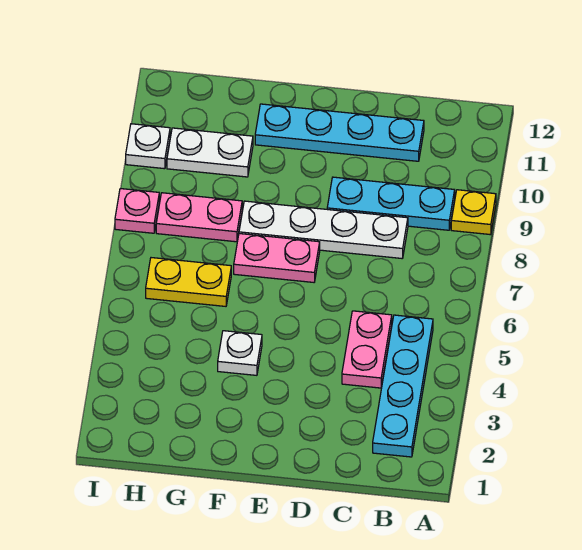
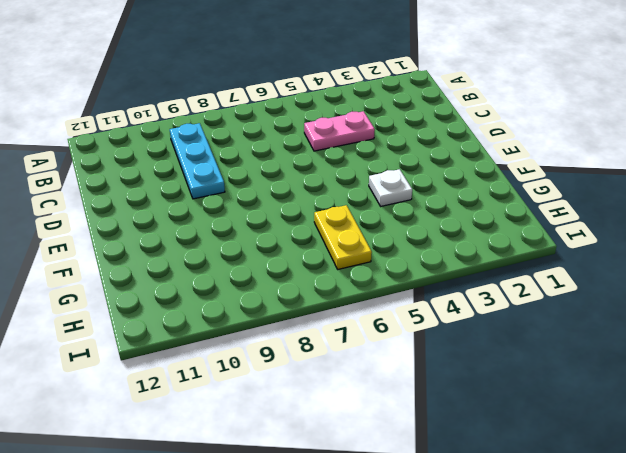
none -> yellow plate A9 level 1
none -> cyan plate B2:B5 level 1
none -> white plate C8:F8 level 1

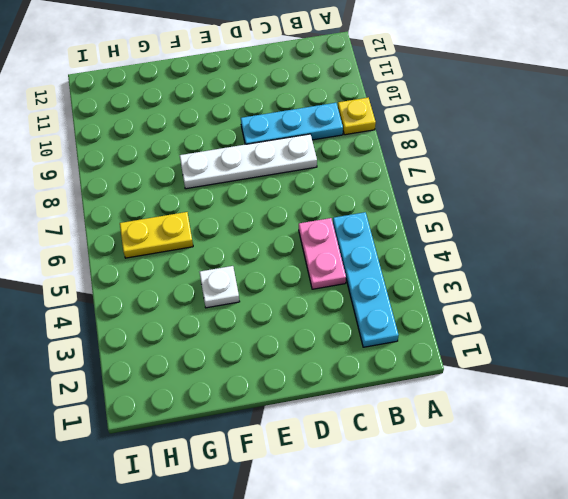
none -> cyan plate C11:F11 level 1
none -> pink plate E7:F7 level 1
none -> pink plate G8:H8 level 1

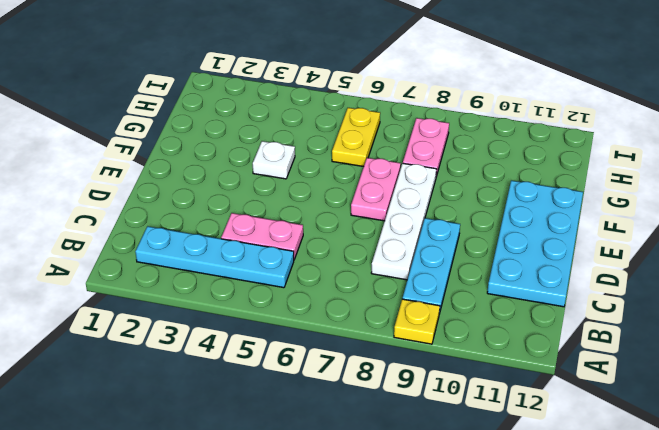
cyan plate C11:F12 level 1 -> cyan plate C11:F11 level 1
none -> white plate G10:H10 level 1
none -> pink plate I8 level 1
none -> white plate I10 level 1

